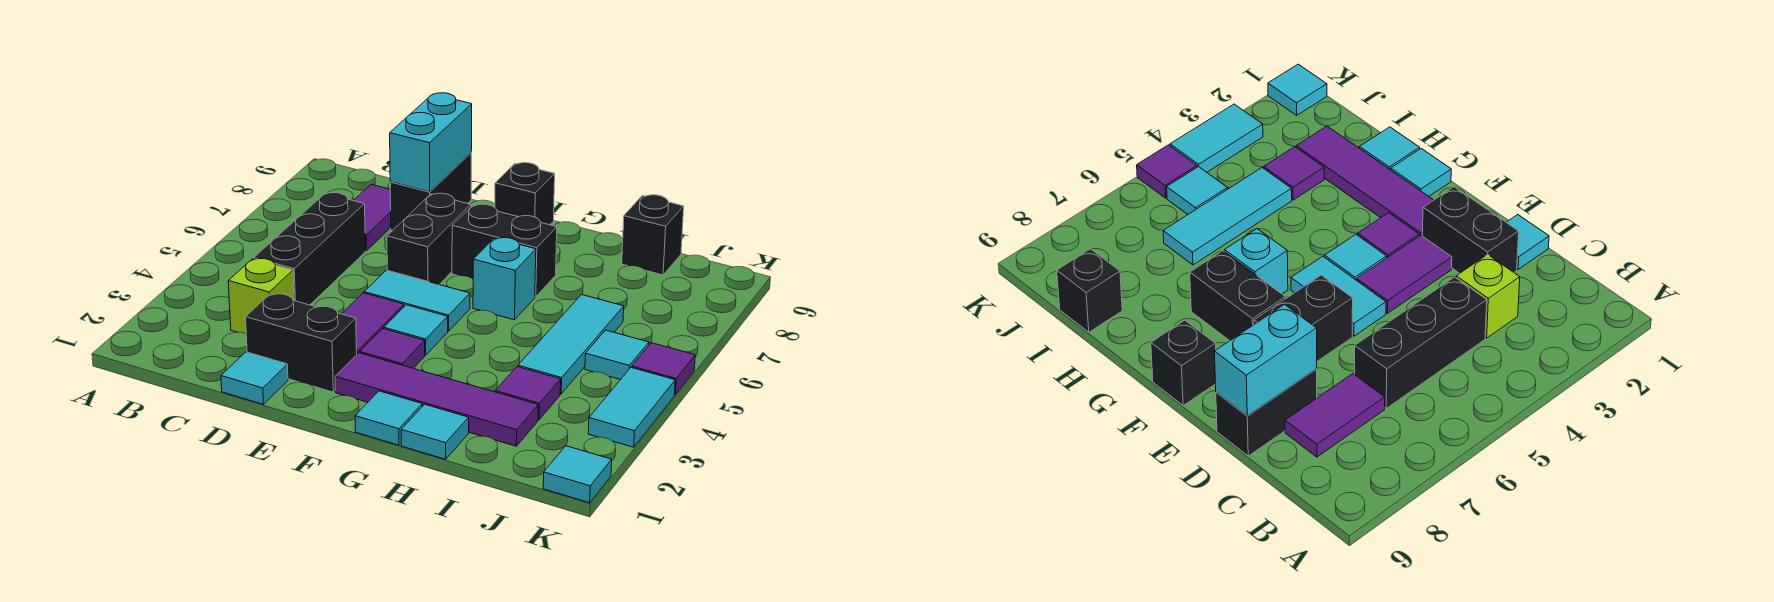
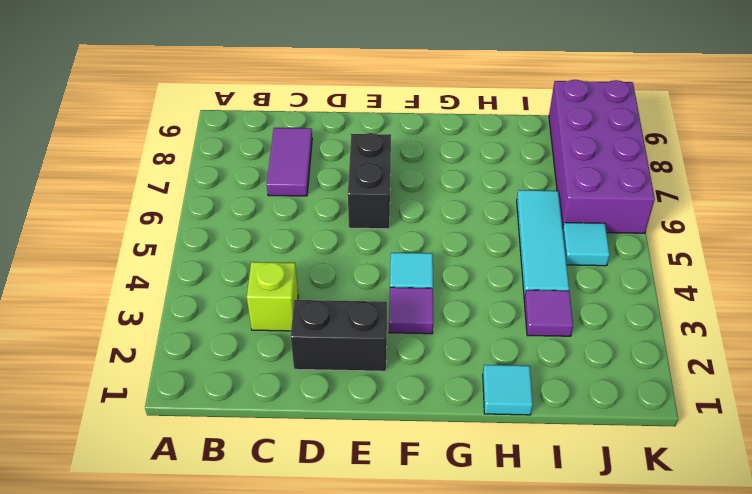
purple brick J6:K9 level 1 -> none
none -> black brick C4:C6 level 1
none -> cyan tile D1 level 1
none -> black brick D8:D9 level 1

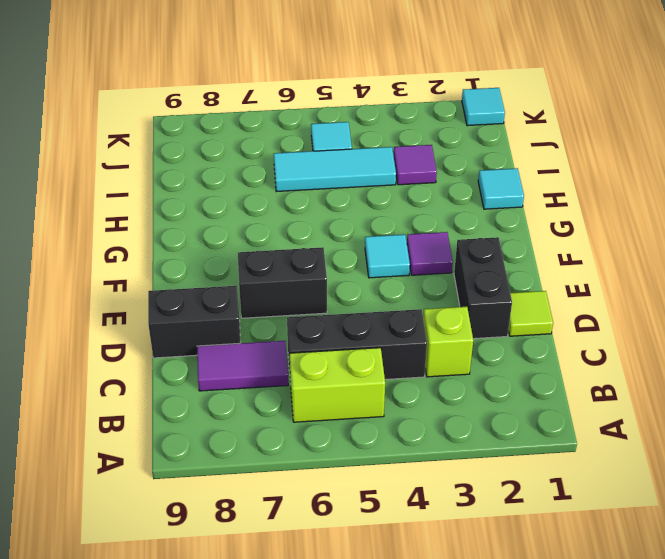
lime brick B5:B6 level 1 -> none
lime tile D1 level 1 -> cyan tile D1 level 1
none -> purple tile E3:E4 level 1
none -> cyan tile E5:F5 level 1
none -> purple tile F2:I2 level 1

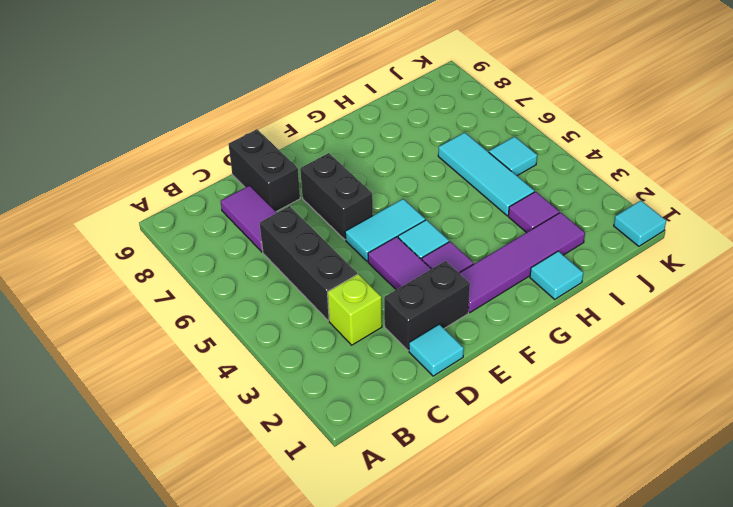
none -> black brick F7:G7 level 1
none -> black brick F9 level 1
none -> cyan tile G1 level 1

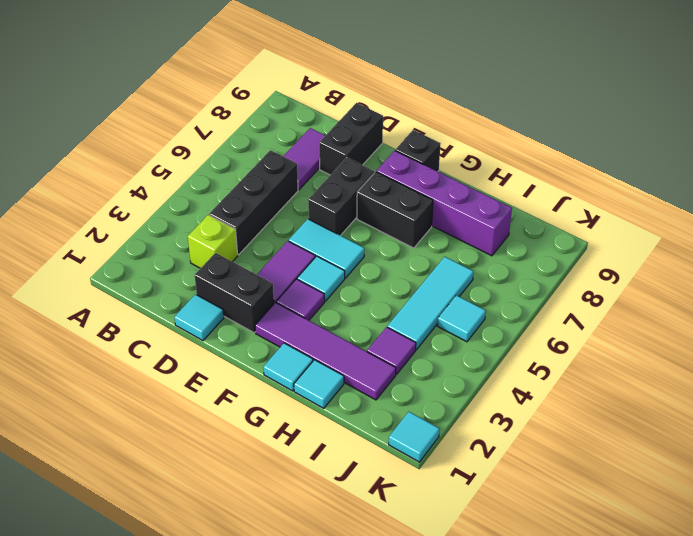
purple brick F8:I8 level 1 -> none
none -> cyan brick G6 level 1
none -> black brick I9 level 1
none -> cyan tile K3:K4 level 1

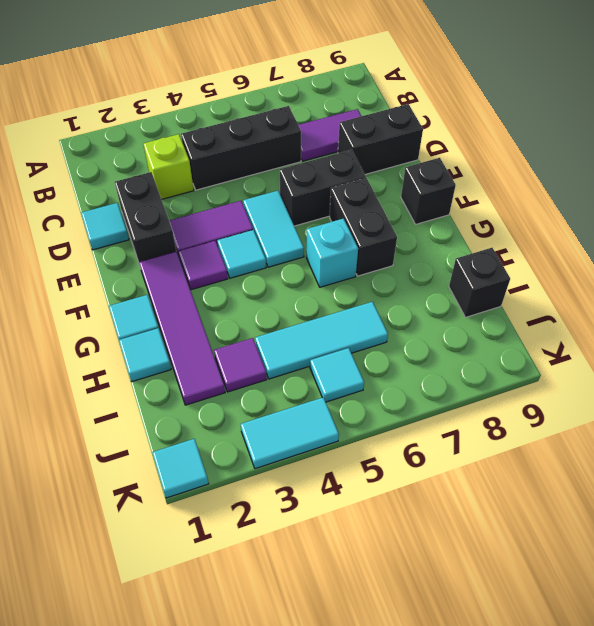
none -> purple tile K5 level 1
none -> cyan brick D8:D9 level 2

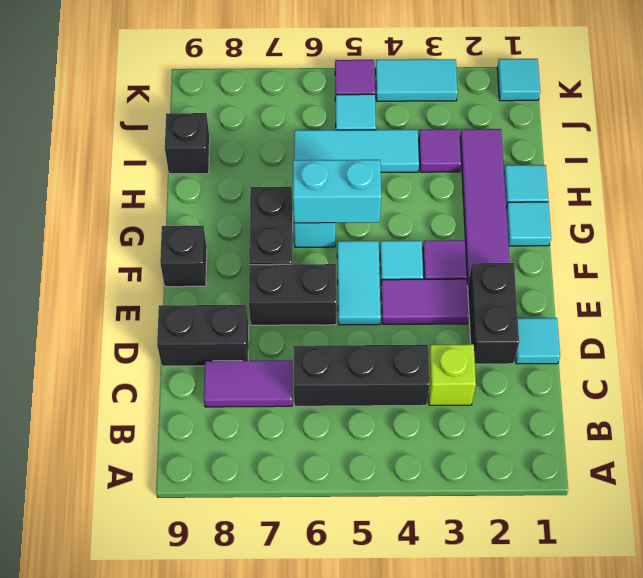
cyan brick G5:G6 level 2 -> cyan brick D8:D9 level 2

